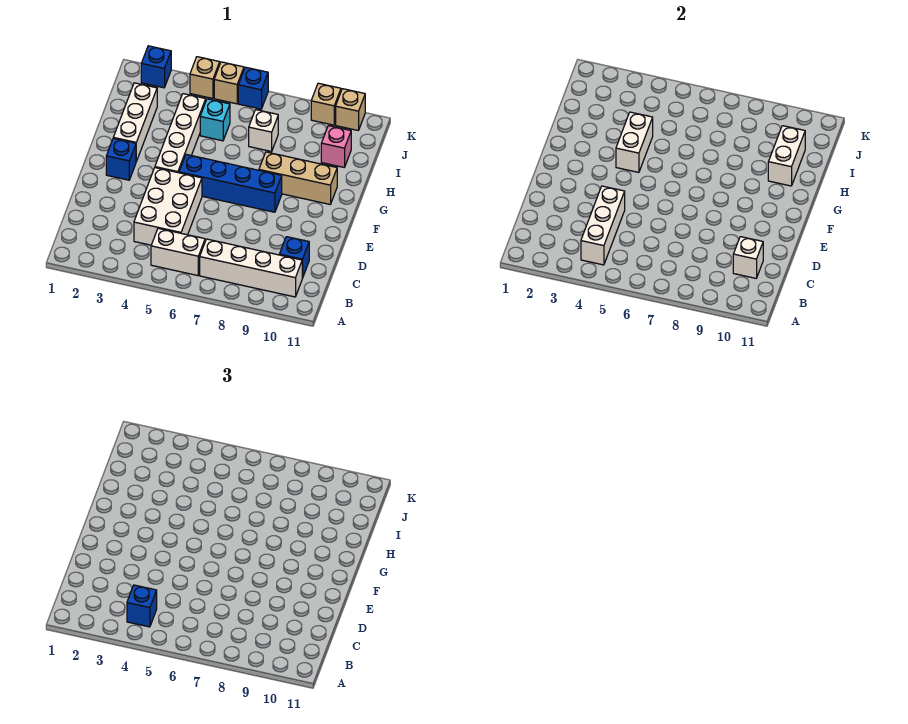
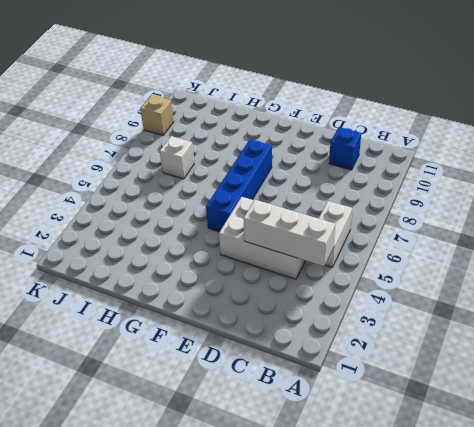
none -> white brick B7:B10 level 1
none -> blue brick F2 level 1
none -> white brick F4:I4 level 1

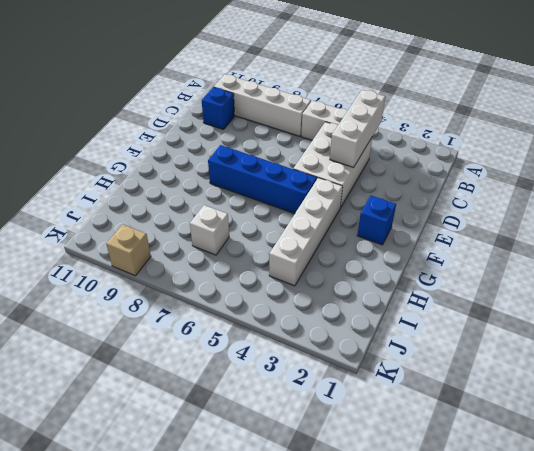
none -> white brick G2:I2 level 1
none -> tan brick G8:G10 level 1
none -> cyan brick I5 level 1

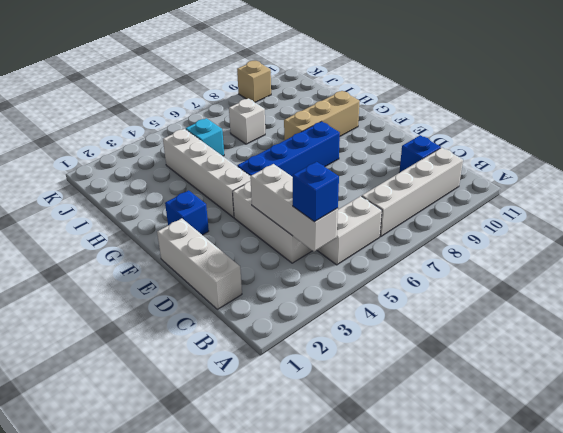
white brick C1:E1 level 1 -> white brick G2:I2 level 1
none -> pink brick I10 level 1
none -> blue brick K2 level 1
none -> tan brick K4 level 1

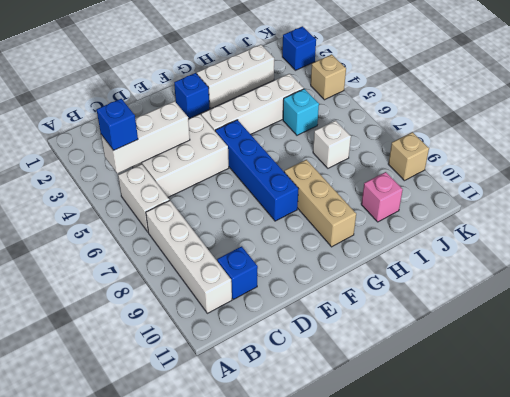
none -> tan brick K5 level 1
none -> blue brick K6 level 1
none -> tan brick K10 level 1

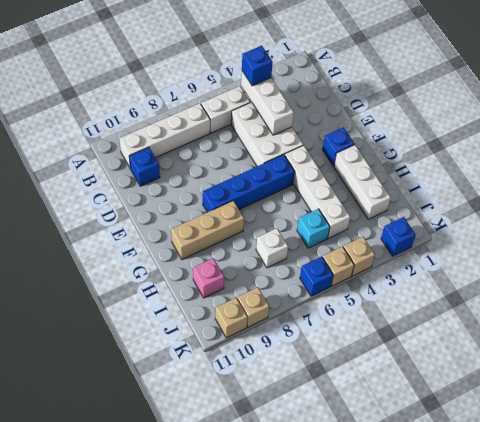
none -> white brick C10 level 2
none -> white brick G4:H4 level 2
none -> white brick H10:I10 level 2

